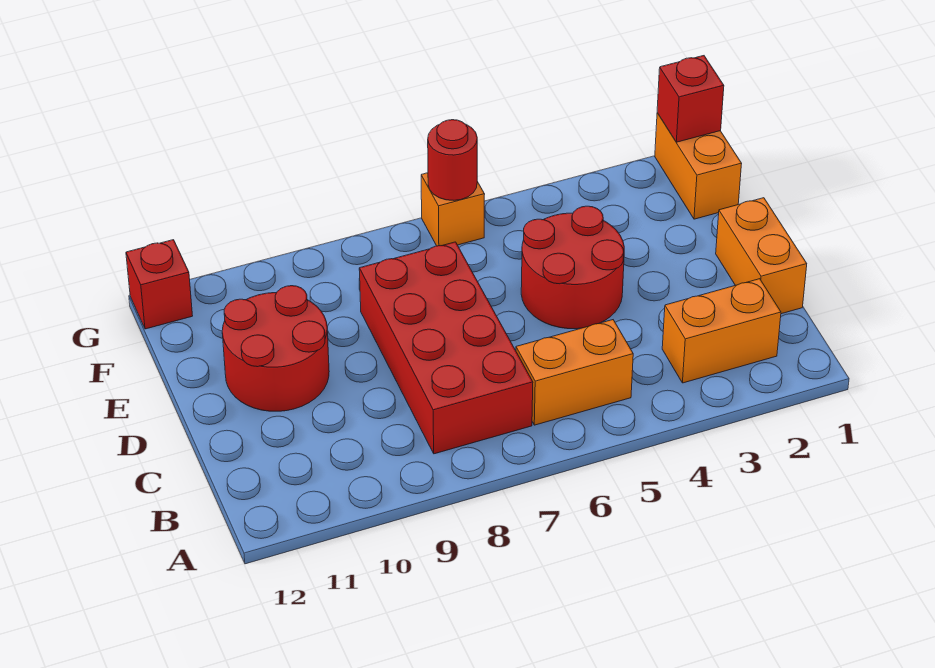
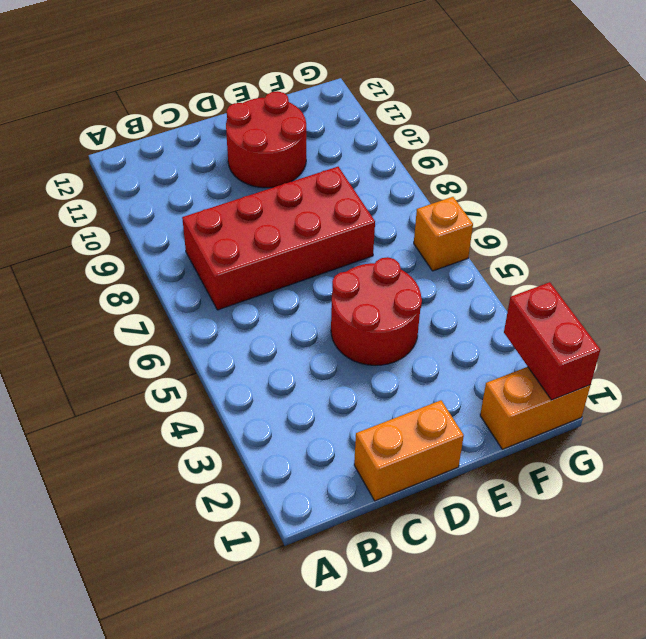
red brick G1:G2 level 2 -> red brick G1 level 2
none -> orange brick B2:B3 level 1
none -> orange brick B5:B6 level 1

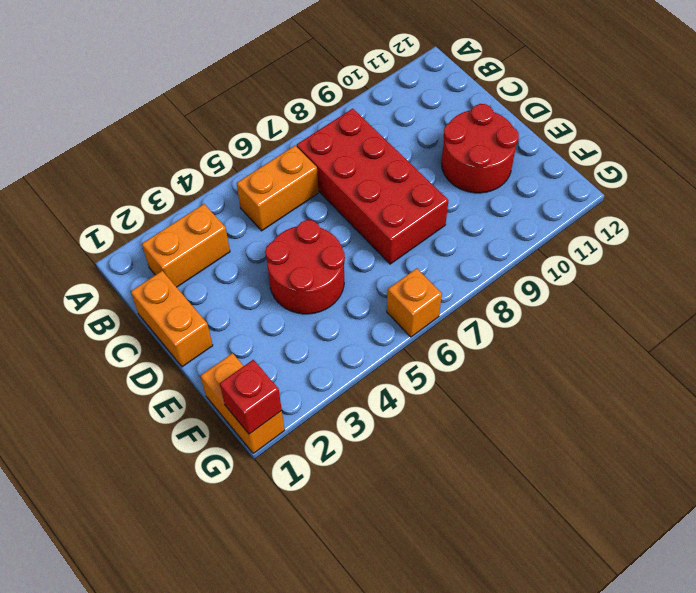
none -> red brick G12 level 1
none -> red round brick G6 level 2

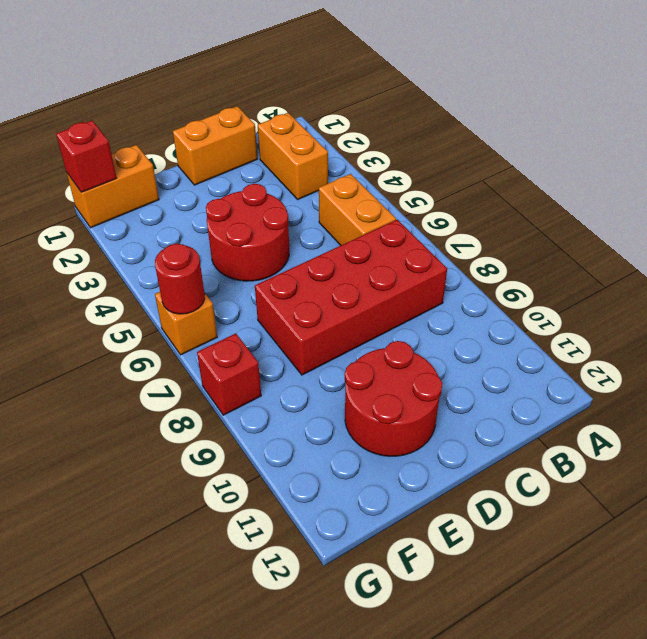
red brick G8 level 1 -> red brick G12 level 1

